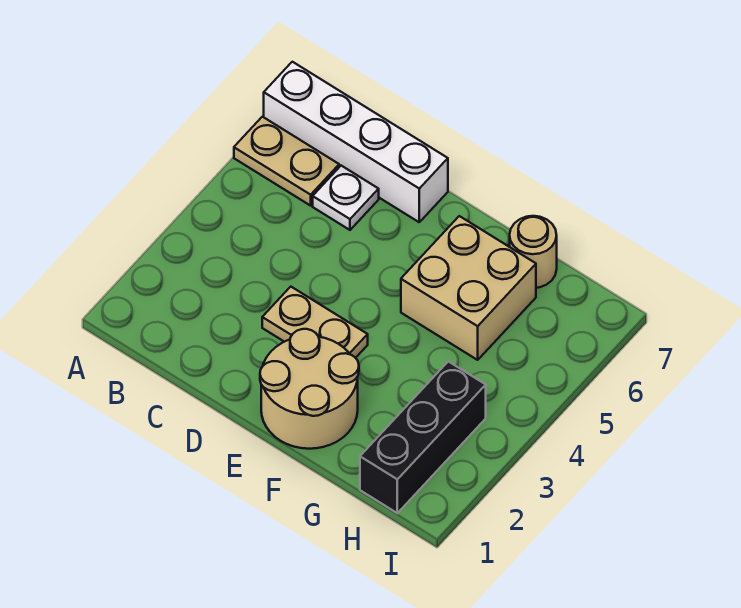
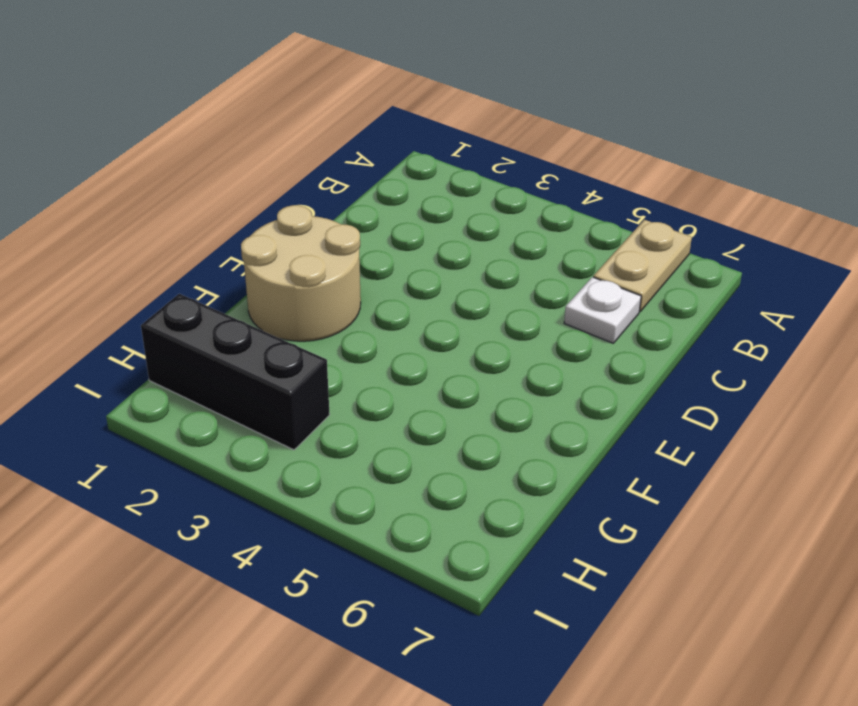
none -> white brick A7:D7 level 1
none -> tan plate D3:E3 level 1

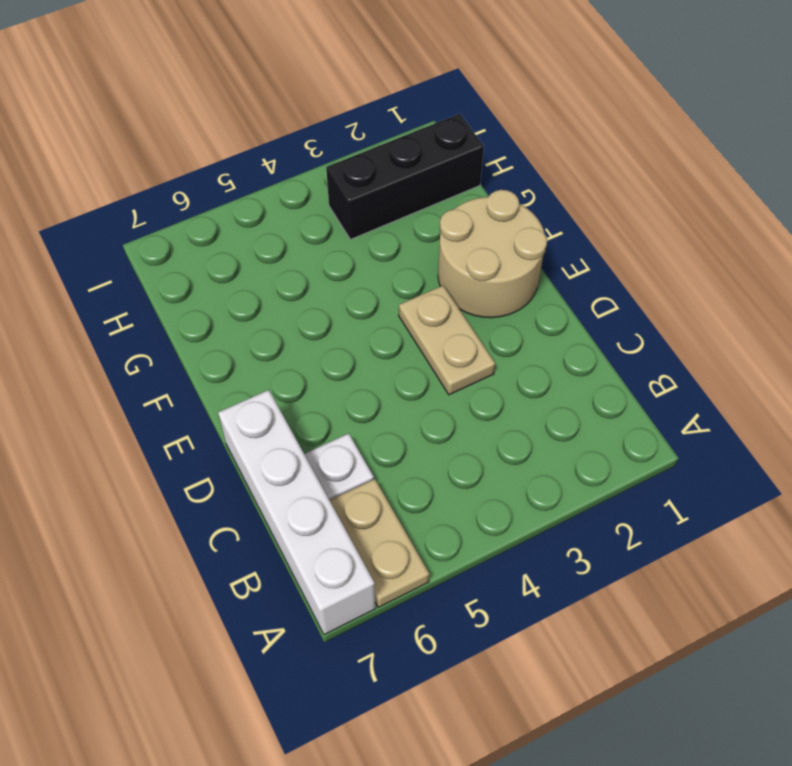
none -> tan brick F5:G6 level 1
none -> tan round brick G7 level 1

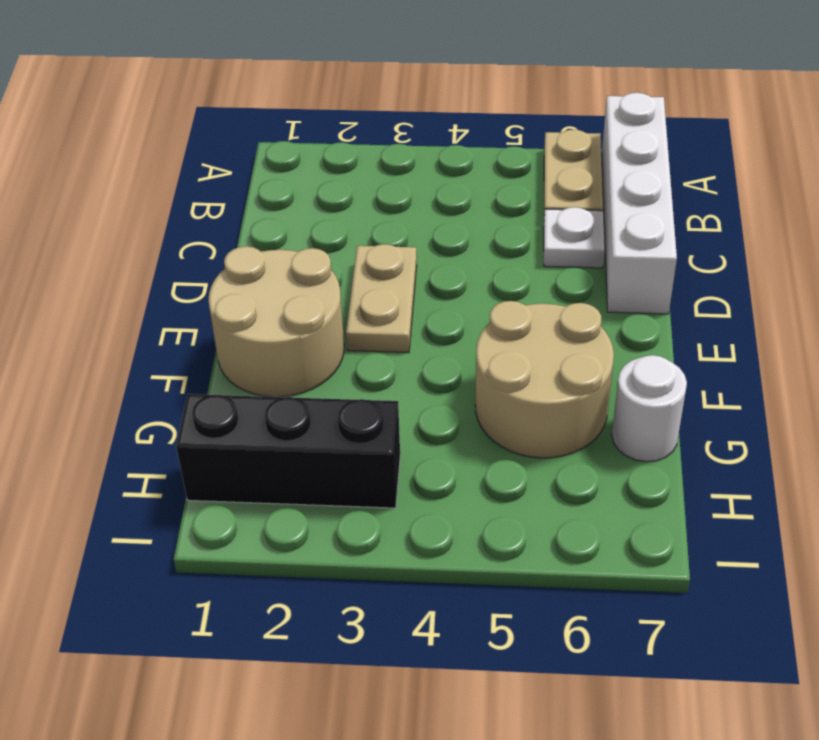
tan round brick F5:G6 level 1 -> tan brick F5:G6 level 1
white round brick G7 level 1 -> tan round brick G7 level 1

